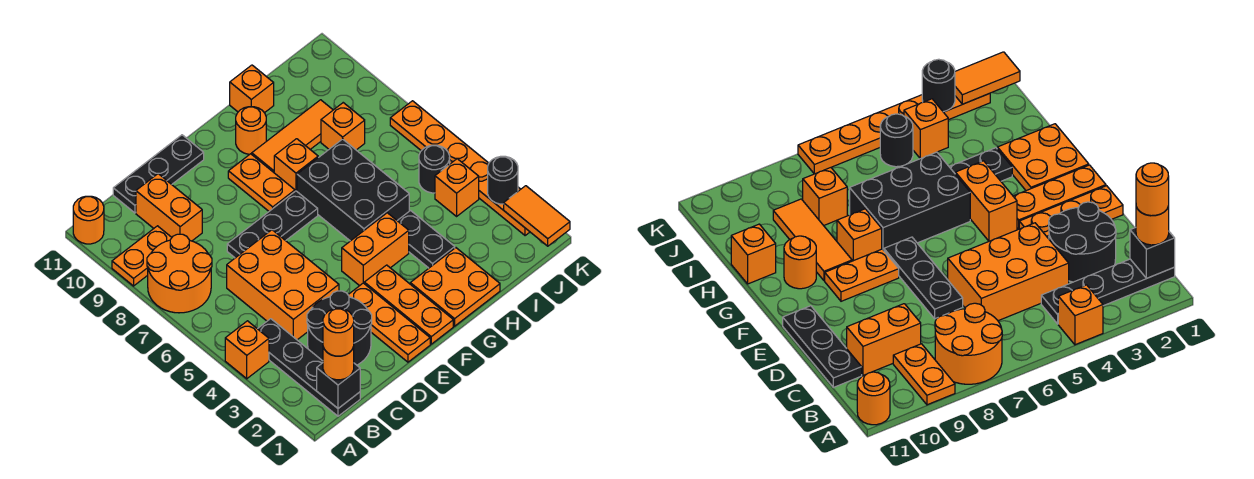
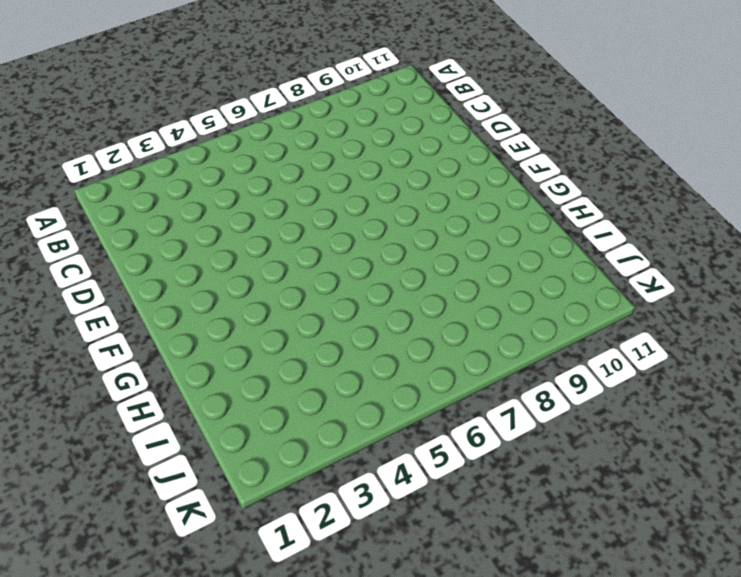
none -> orange brick A4 level 1
none -> orange round brick A7:B8 level 1
none -> orange plate A9:B9 level 1
none -> orange round brick A11 level 1

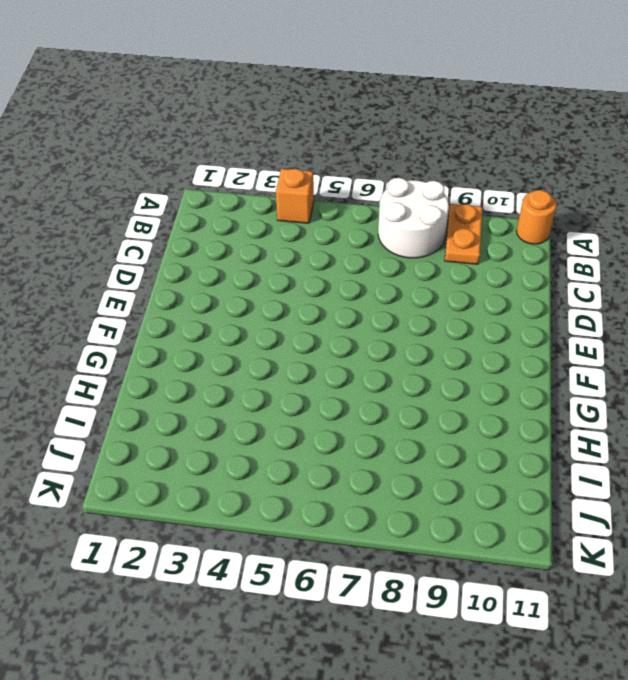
white round brick A7:B8 level 1 -> orange round brick A7:B8 level 1
none -> black plate B1:B4 level 1
none -> black round brick C2:D3 level 1
none -> orange brick C4:D6 level 1
none -> orange brick C9:C10 level 1

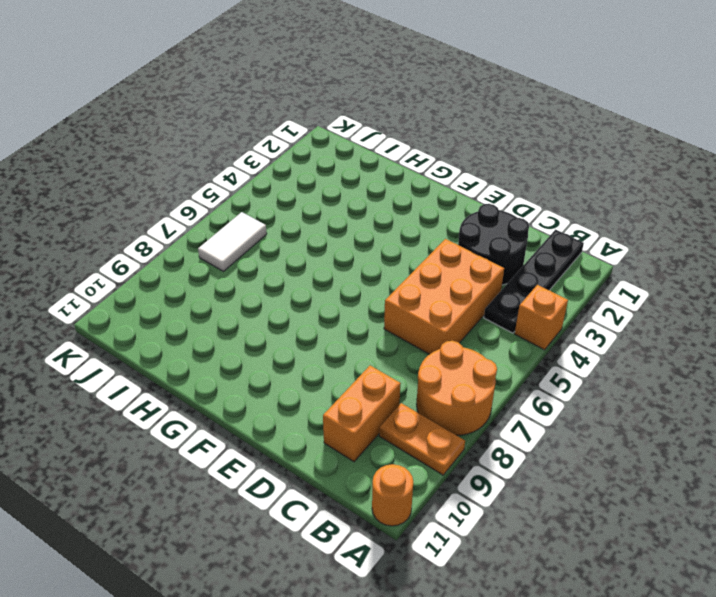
white tile J6:J7 level 1 -> none
none -> black plate C11:E11 level 1
none -> black plate D7:F7 level 1
none -> orange plate E1:E3 level 1
none -> orange plate F1:F3 level 1

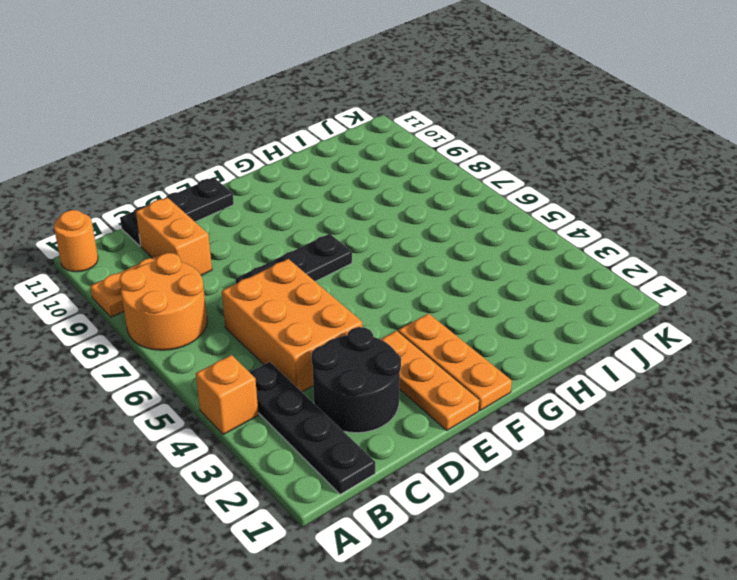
none -> orange brick F4:G4 level 1
none -> orange plate F8:F9 level 1
none -> orange plate G1:H2 level 1
none -> black brick G5:H7 level 1

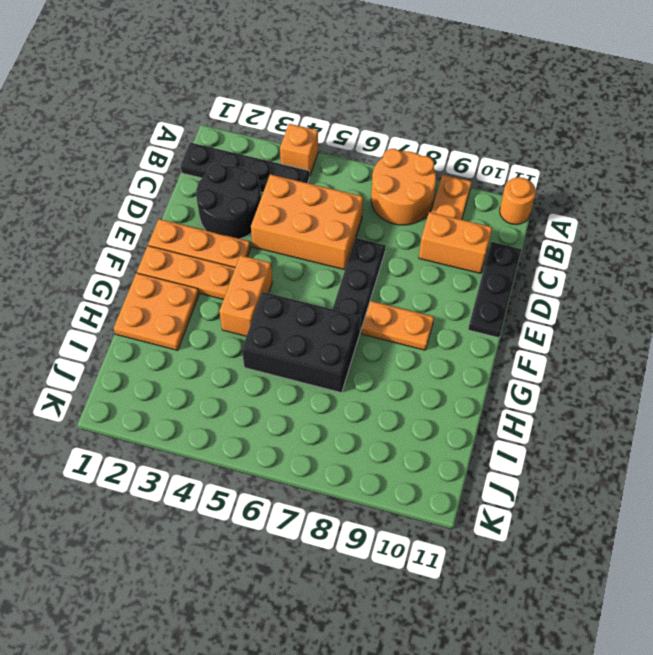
none -> orange brick G8 level 1
none -> orange tile G9:I9 level 1
none -> orange round brick G10 level 1
none -> black plate H3:H4 level 1

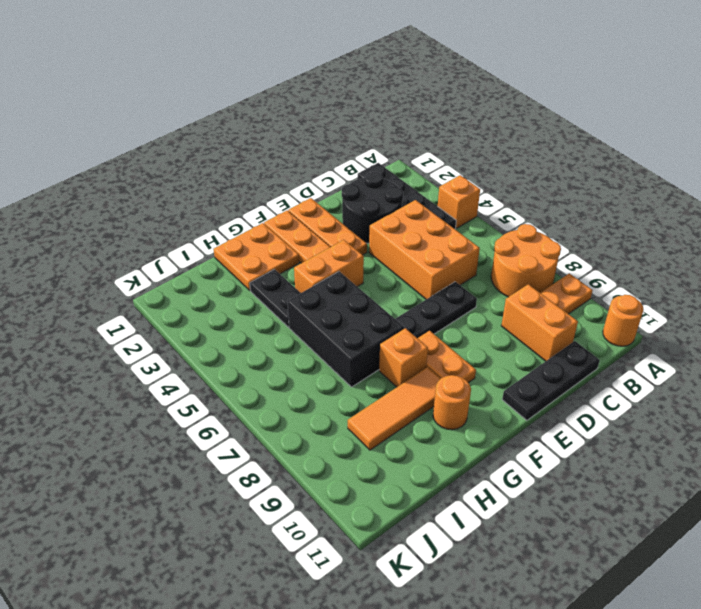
none -> orange brick H11 level 1
none -> orange brick I8 level 1
none -> orange brick J4 level 1
none -> black round brick J5 level 1

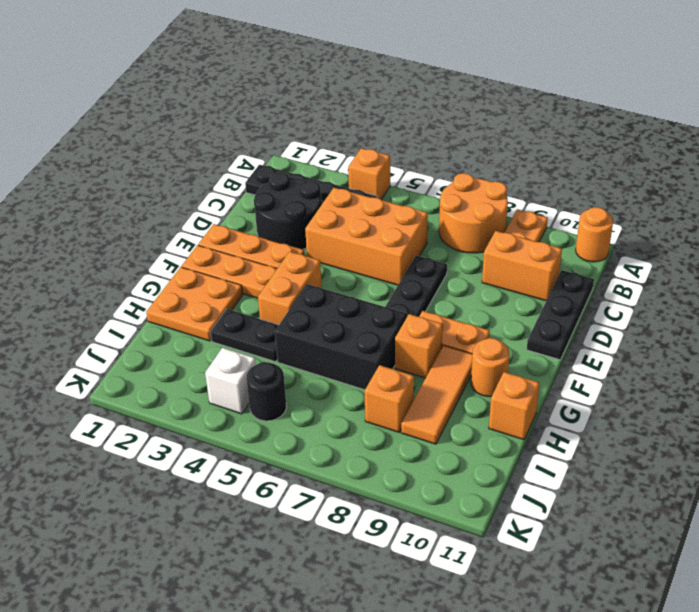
white brick J4 level 1 -> orange brick J4 level 1
none -> orange plate K2:K7 level 1
none -> black brick B1 level 2
none -> orange tile K1:K2 level 2
none -> black round brick K3 level 2

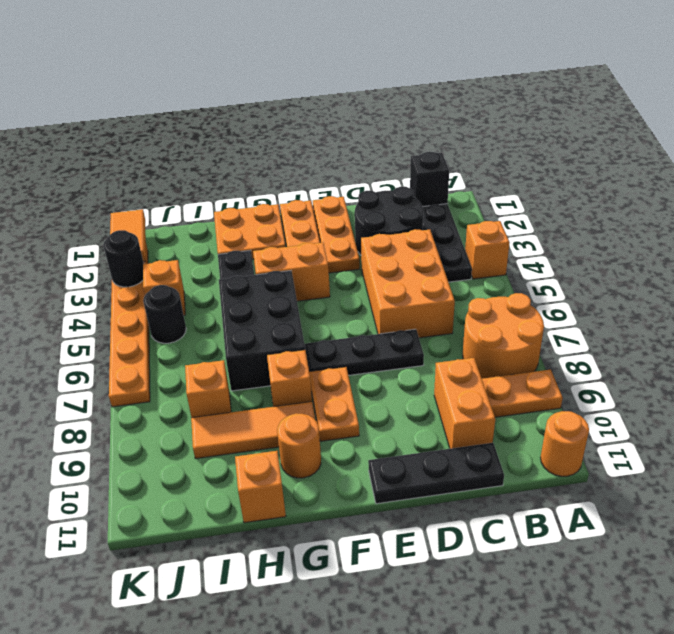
none -> orange round brick B1 level 3
none -> orange round brick B1 level 4

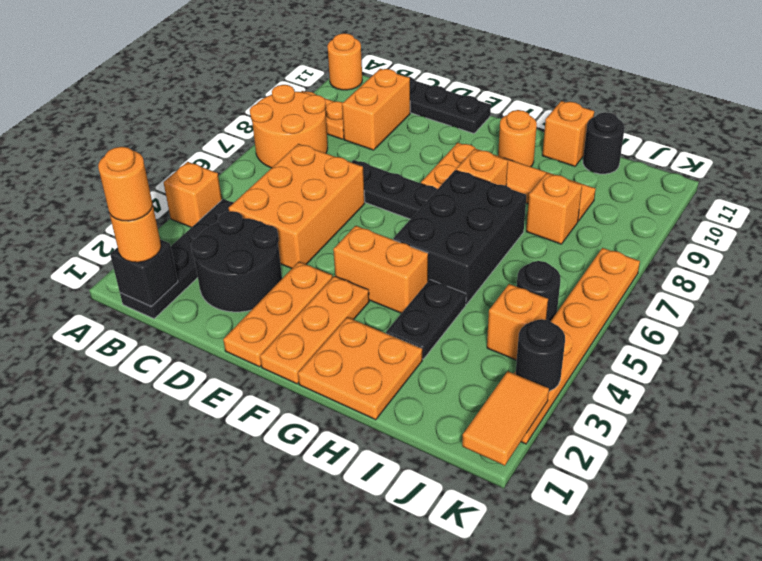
black round brick I11 level 1 -> none

